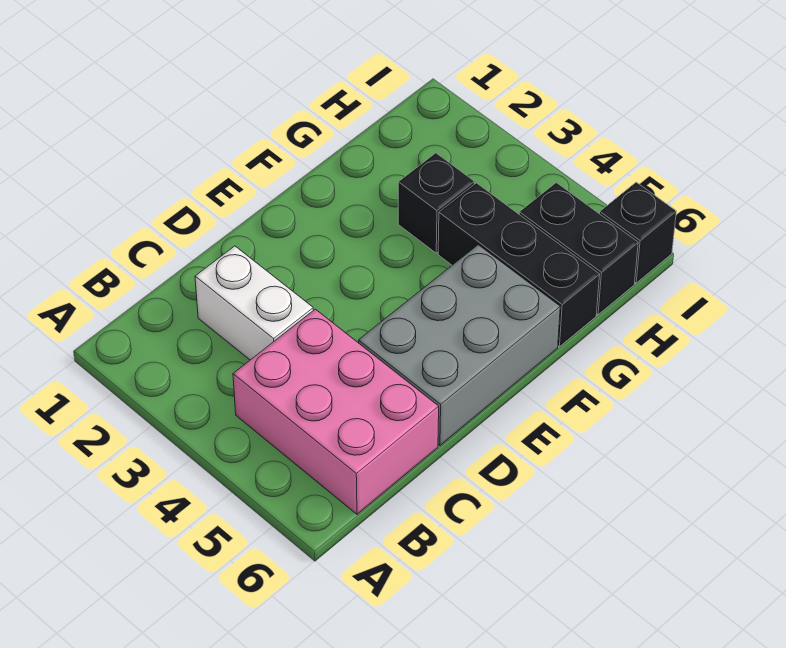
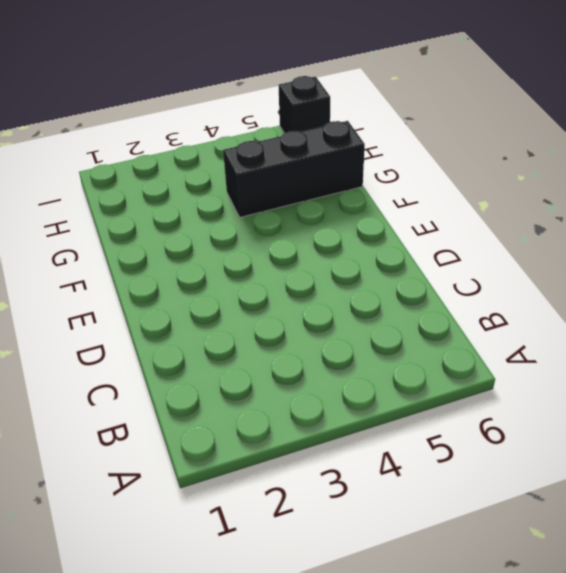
none -> pink brick B4:C6 level 1
none -> white brick C2:C3 level 1

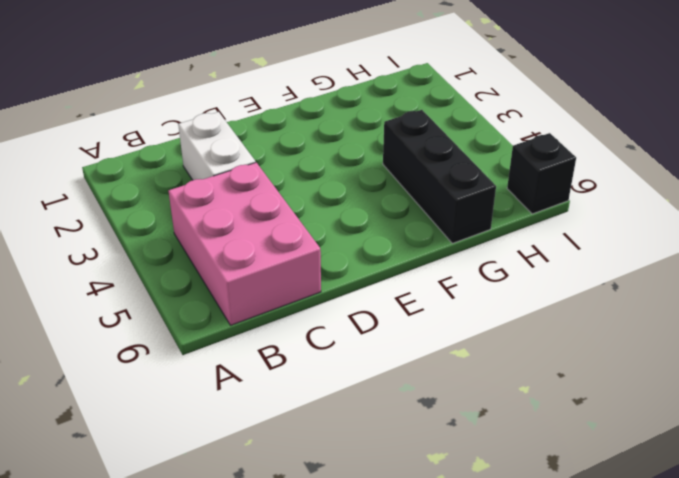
none -> grey brick D5:F6 level 1
none -> black brick G3 level 1

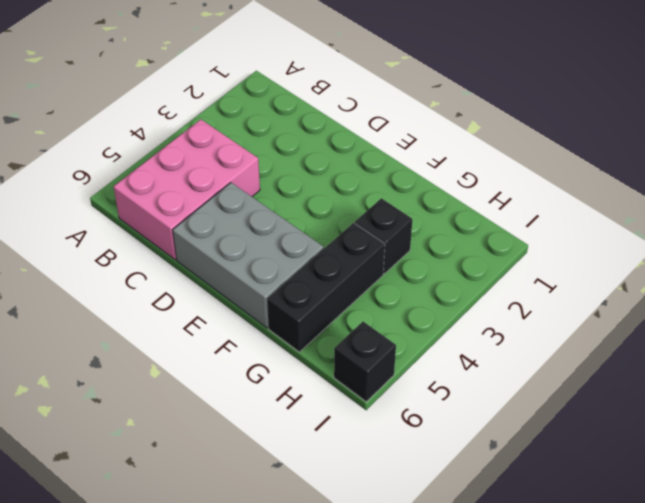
none -> white brick C2:C3 level 1
none -> black brick H5:H6 level 1

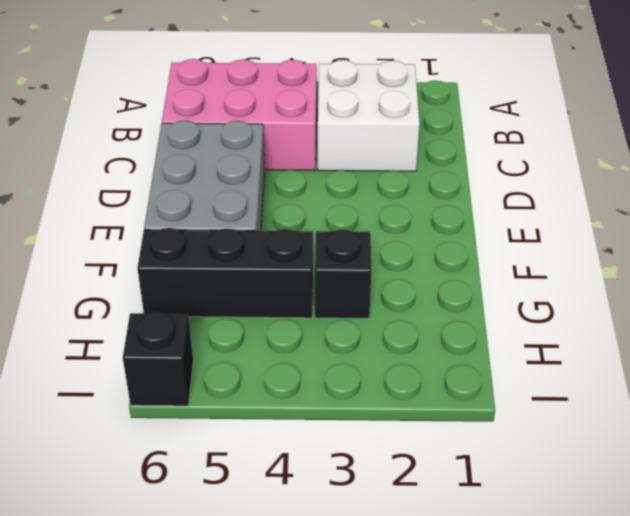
white brick B2:C3 level 1 -> white brick C2:C3 level 1
none -> black brick H5:H6 level 1

